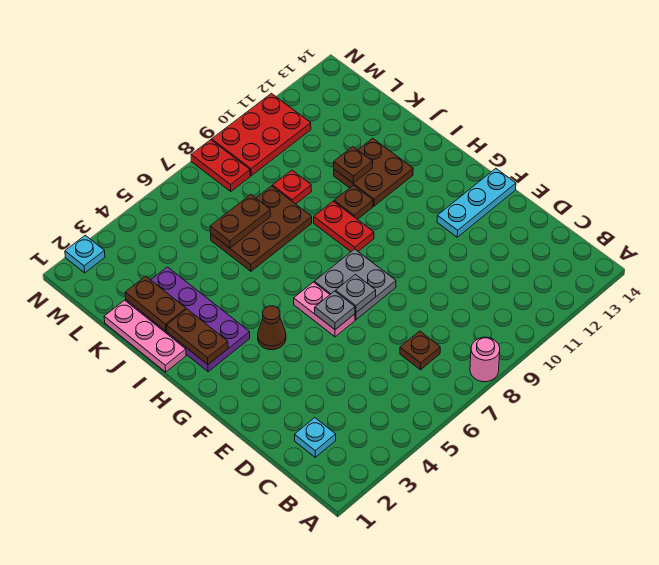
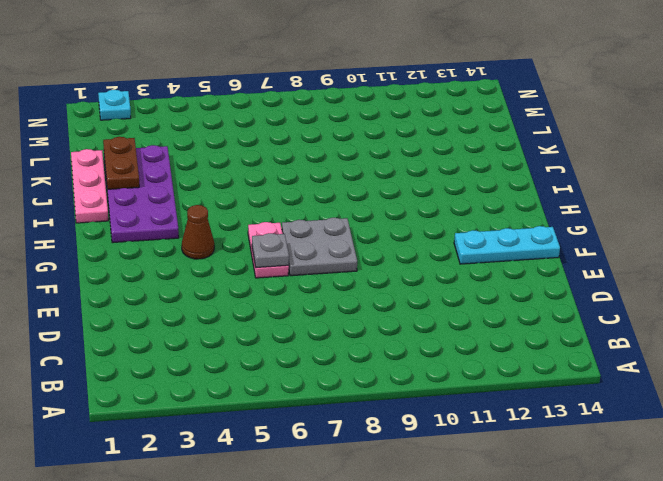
none -> pink round brick A8 level 1
none -> cyan plate C2 level 1
none -> brown plate C7 level 1

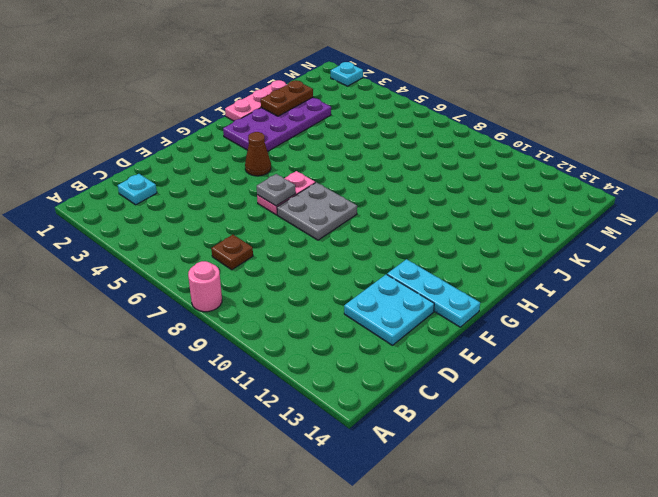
cyan plate D12:E13 level 1 -> none
none -> red plate H9:I9 level 1
none -> brown plate I10 level 1
none -> brown plate I11:J12 level 1

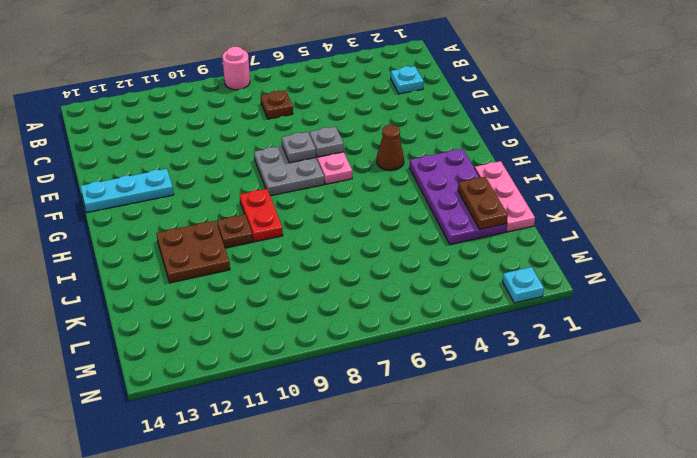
none -> brown plate J6:K8 level 1
none -> red plate K9 level 1
none -> red plate M8:N8 level 1

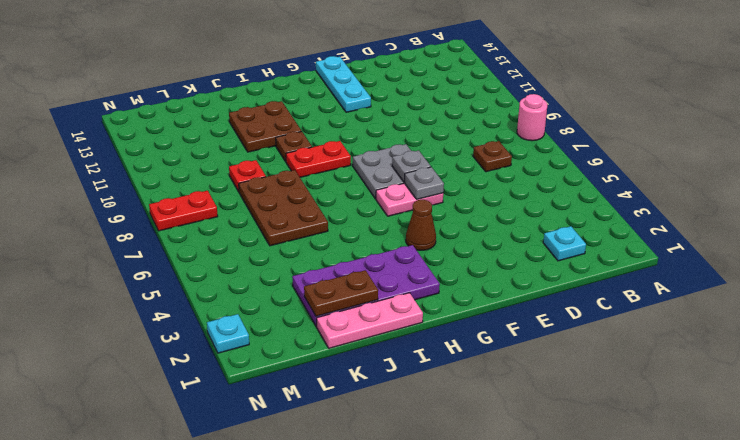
none -> red plate M9:N11 level 1
none -> brown plate H2:I2 level 2
none -> brown plate J11 level 2

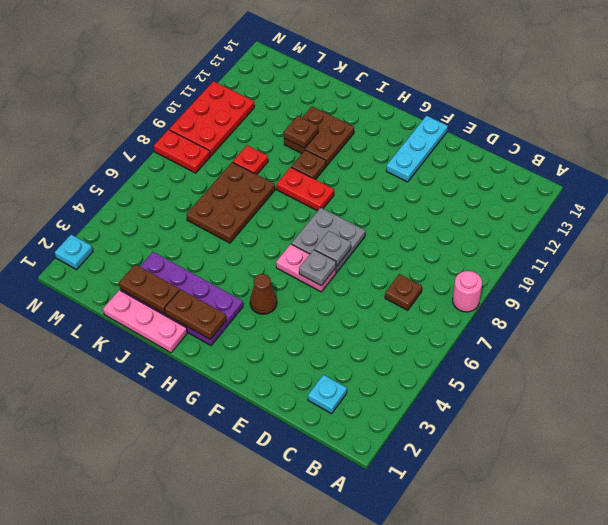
none -> brown plate K6:K7 level 2

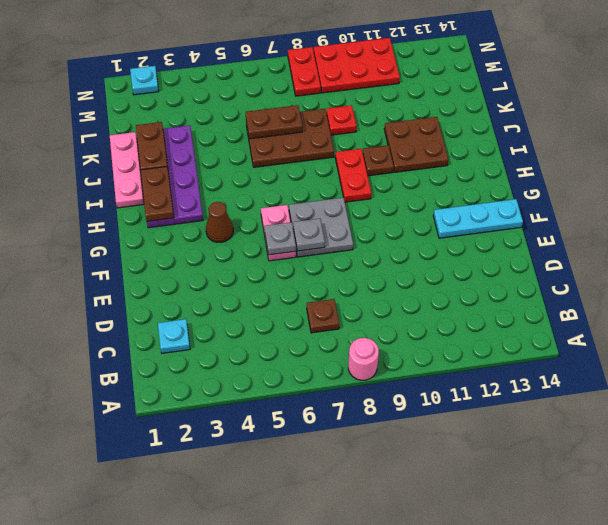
none -> brown plate J11 level 2

